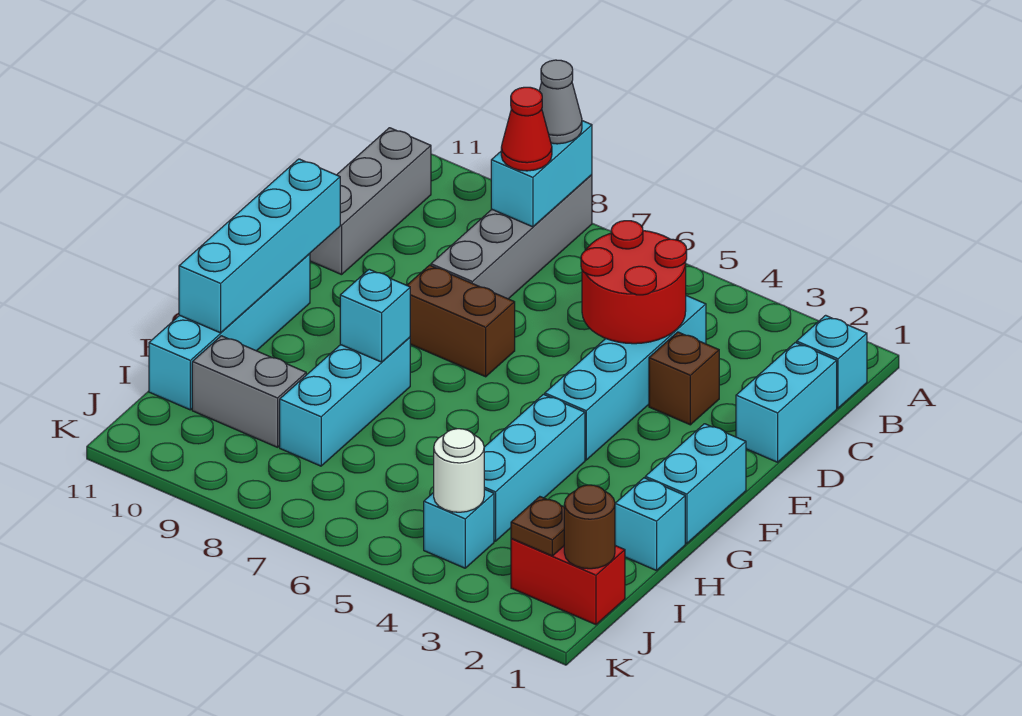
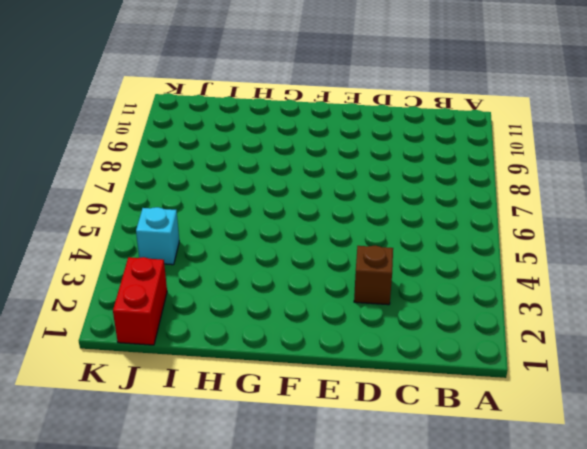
none -> grey brick A8:D8 level 1
none -> cyan brick B1 level 1
none -> grey brick B11:D11 level 1

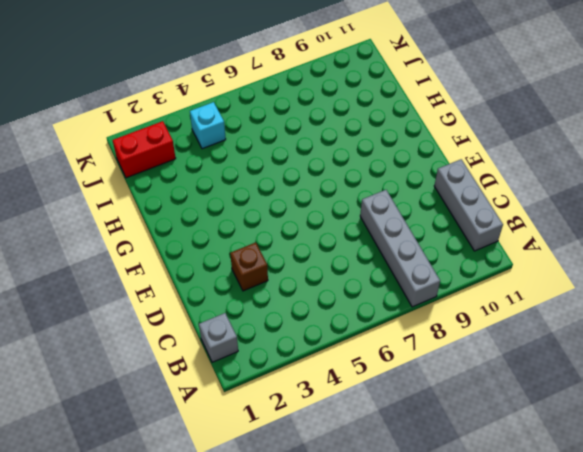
grey brick B1 level 1 -> cyan brick B1 level 1
none -> cyan brick C1:D1 level 1
none -> cyan brick C4:F4 level 1
none -> brown brick E7:E8 level 1

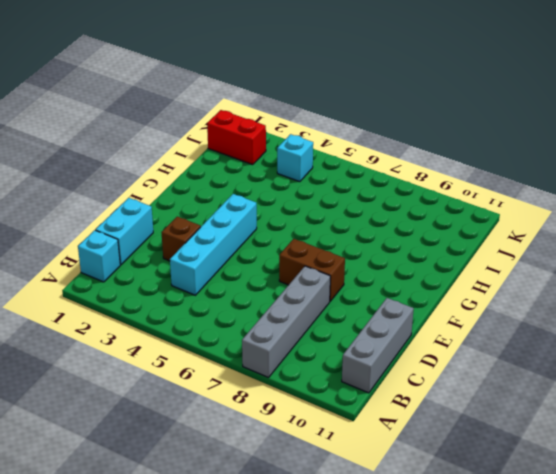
none -> cyan brick F1:G1 level 1
none -> cyan brick F11:I11 level 1
none -> cyan brick G4:I4 level 1

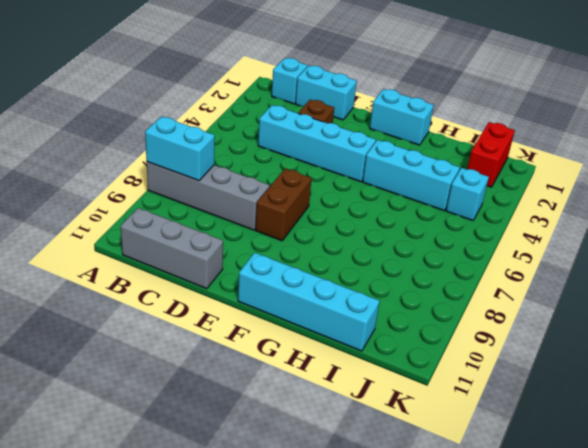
none -> cyan brick G8:I8 level 1
none -> cyan brick H1 level 1
none -> grey brick I9:I10 level 1

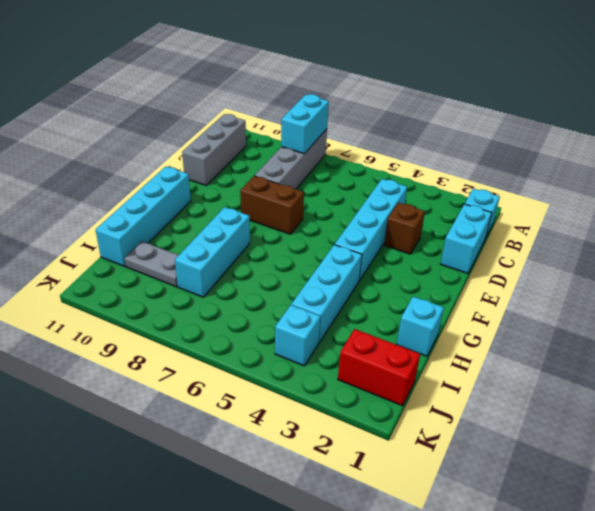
grey plate I9:I10 level 1 -> grey brick I9:I10 level 1
none -> cyan brick F1:G1 level 1
none -> red round brick C4:D5 level 2
none -> cyan brick E11:H11 level 2

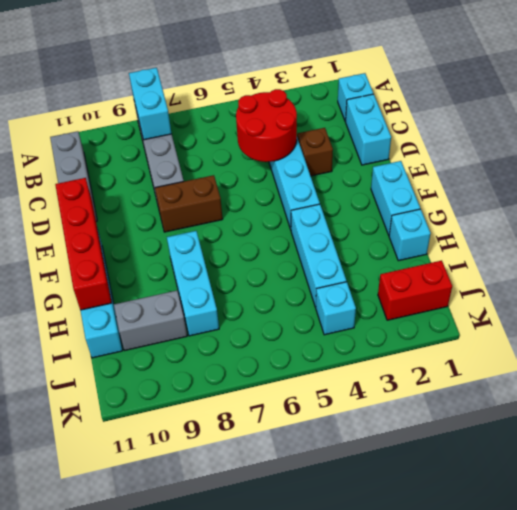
red brick E11:H11 level 2 -> cyan brick E11:H11 level 2
none -> cyan brick G8 level 2
none -> brown round brick J1 level 2
none -> brown plate J2 level 2

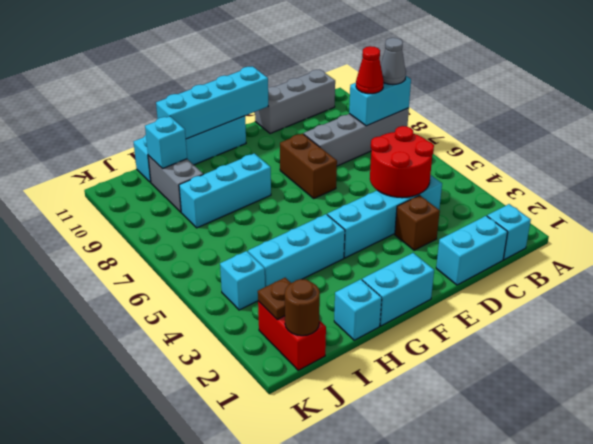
cyan brick I10 level 2 -> cyan brick G8 level 2
none -> white round brick J4 level 2

